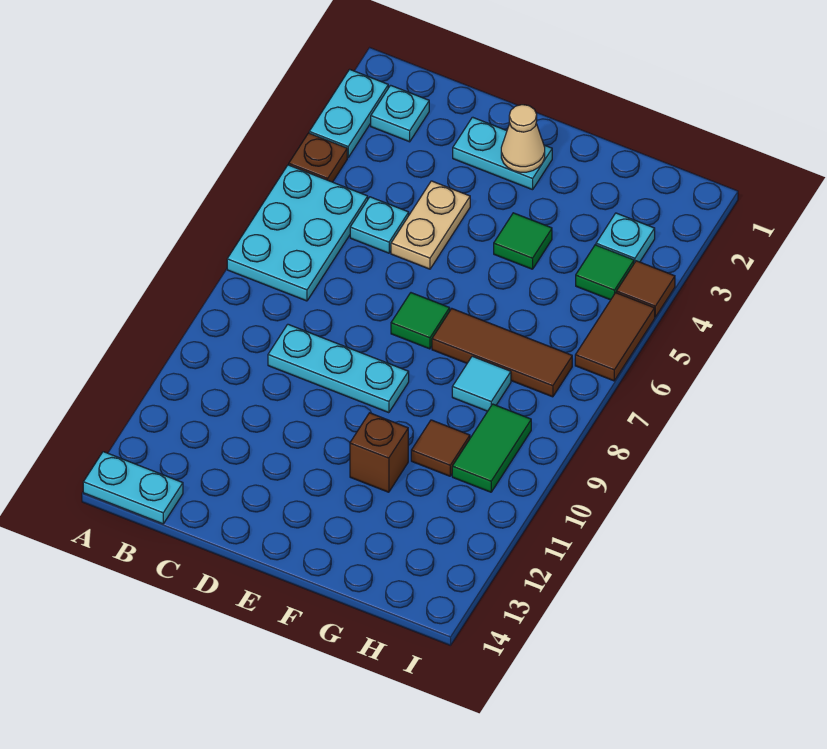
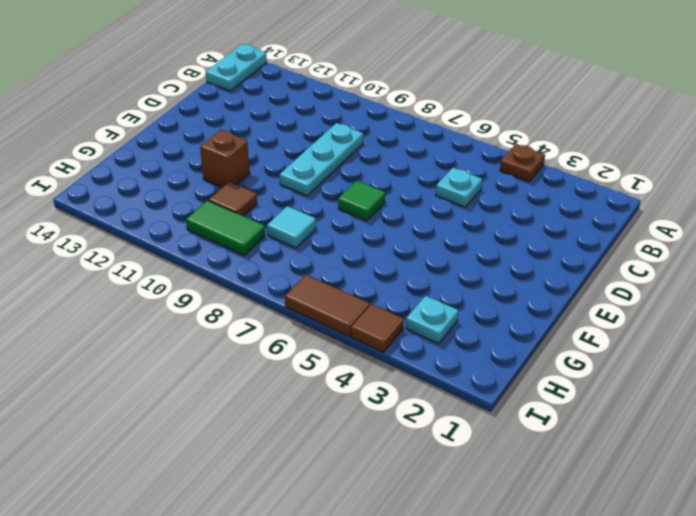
none -> cyan plate A2:A3 level 1
none -> cyan plate A5:B7 level 1
none -> cyan plate B2 level 1

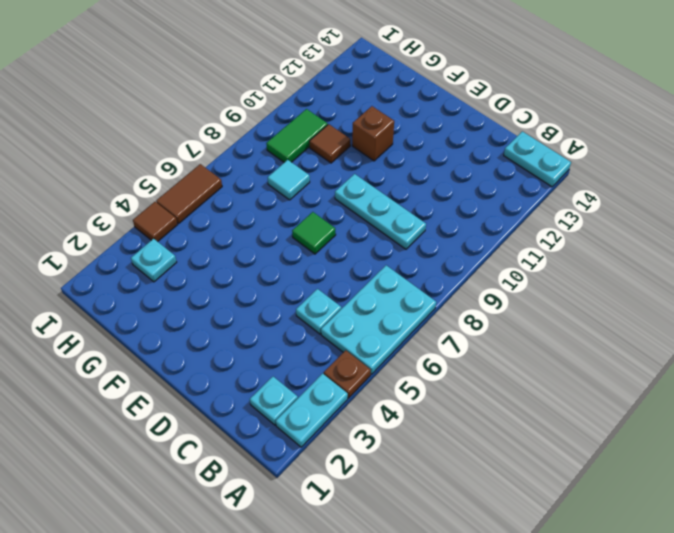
none -> cyan plate D2:E2 level 1
none -> tan plate D4:D5 level 1
none -> green tile F4 level 1

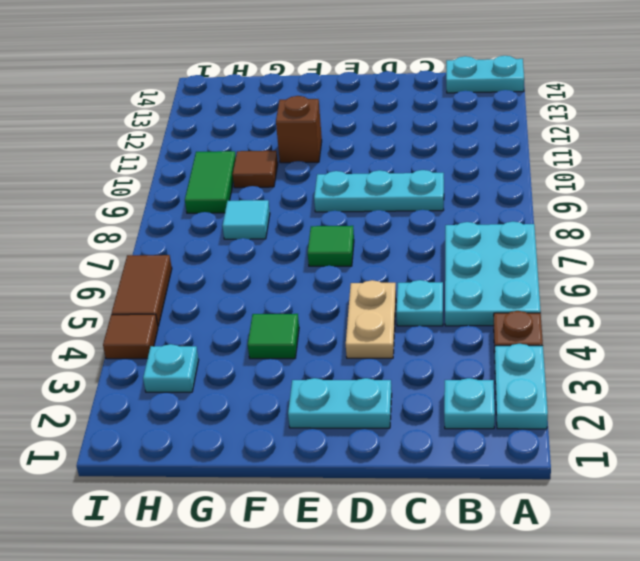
none -> brown tile F7:H7 level 1
none -> green tile H4 level 1
none -> tan cone E2 level 2

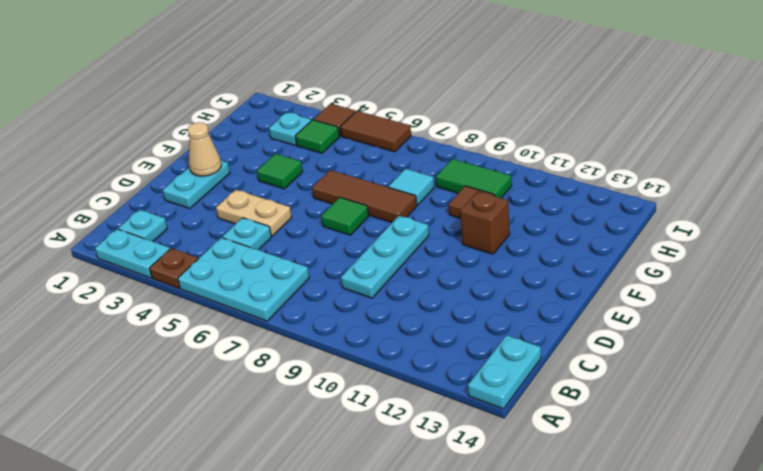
brown tile F6:F8 level 1 -> brown tile F7:H7 level 1

